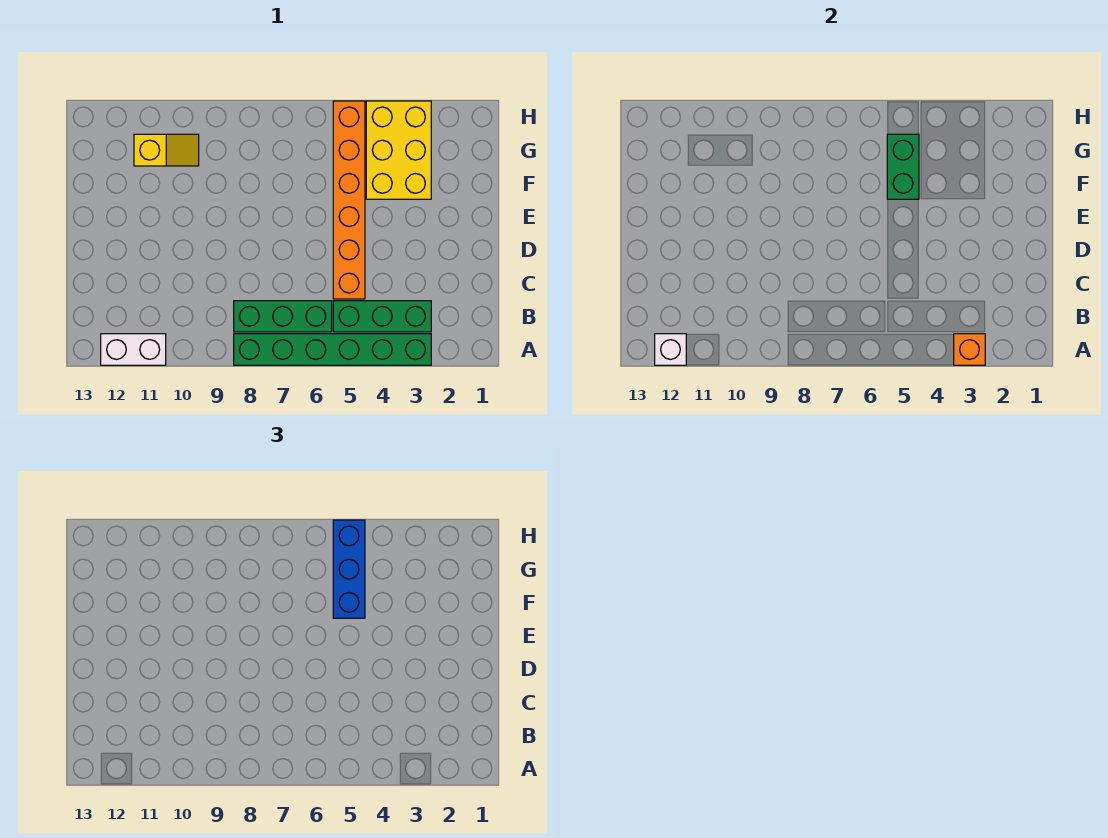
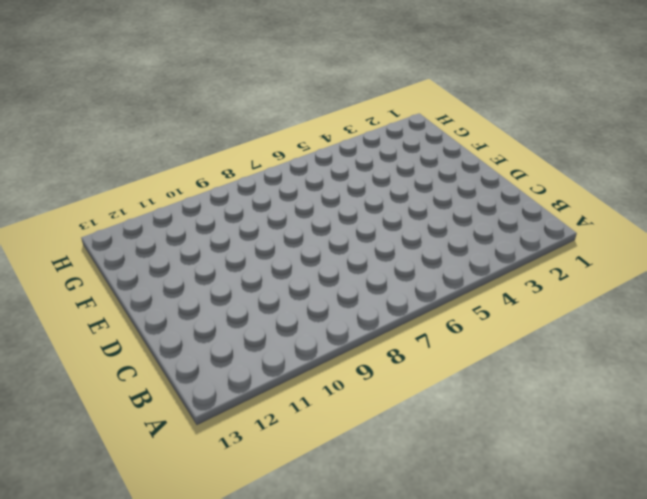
none -> green brick A3:A8 level 1
none -> white brick A11:A12 level 1

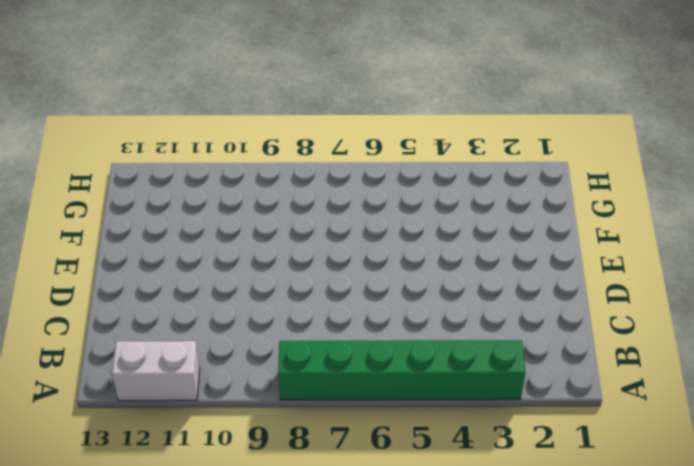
none -> green brick B3:B5 level 1
none -> green brick B6:B8 level 1

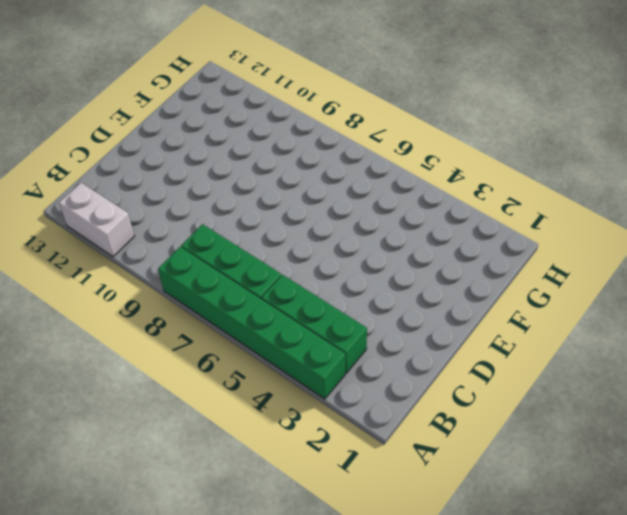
none -> orange brick C5:H5 level 1
none -> yellow brick F3:H4 level 1

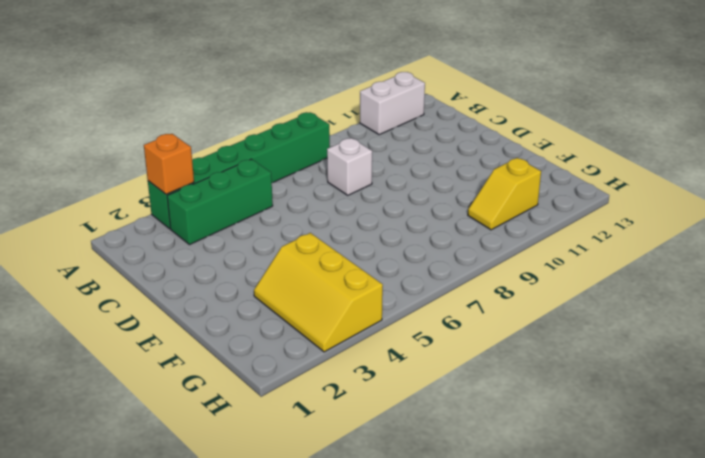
white brick C8 level 1 -> white brick A12 level 2
yellow slope F3:H4 level 1 top 4 -> yellow brick F3:H4 level 1
none -> green brick B6:B8 level 1
none -> orange brick C5:H5 level 1

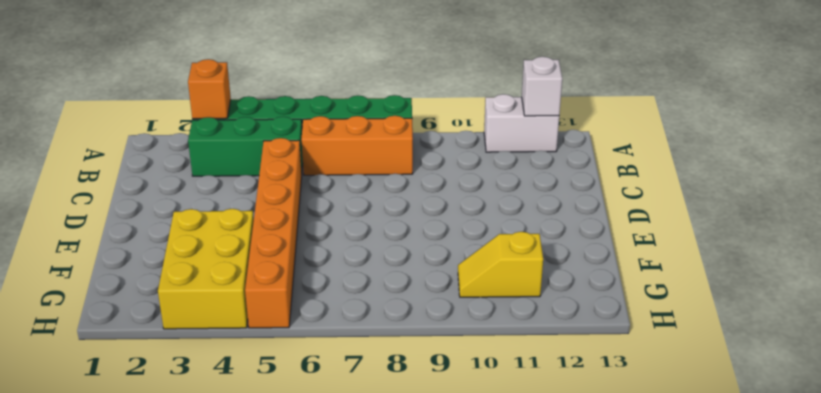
orange brick B6:B8 level 1 -> green brick B6:B8 level 1
none -> green brick F5:G5 level 2
none -> blue brick F5:H5 level 3

